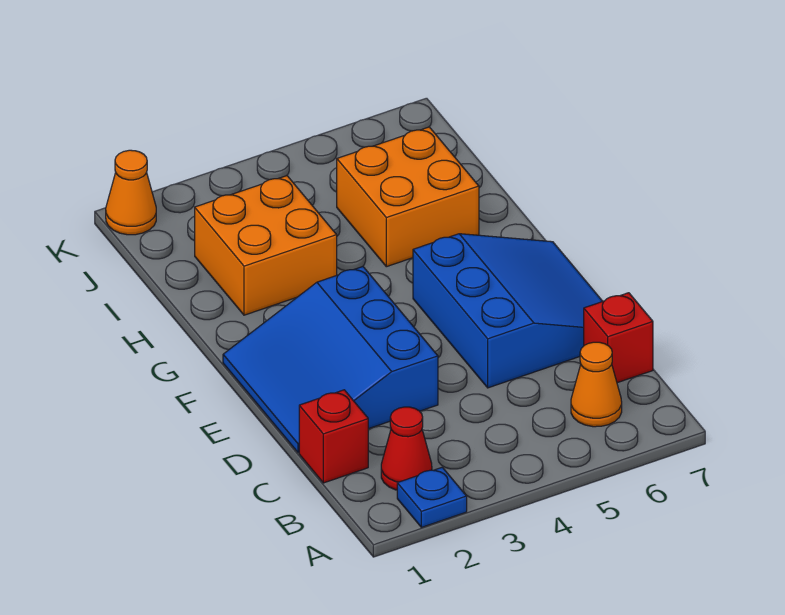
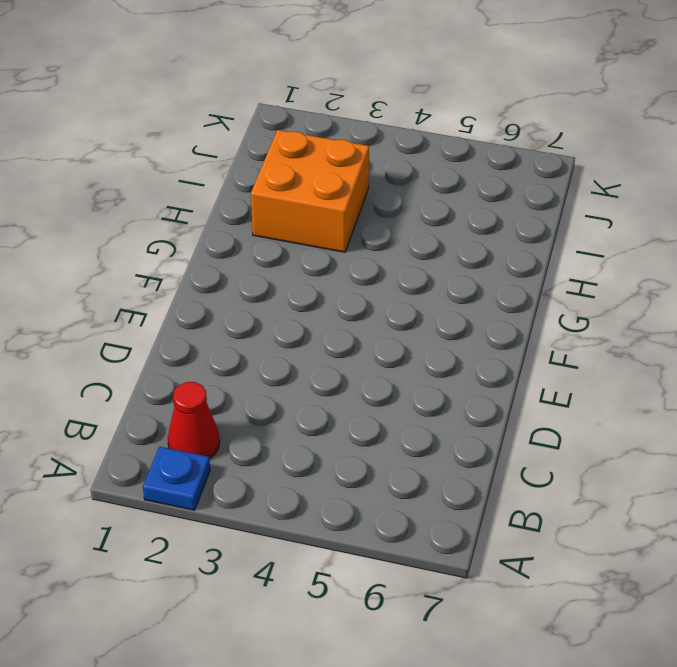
none -> orange cone B6 level 1
none -> red brick C1 level 1

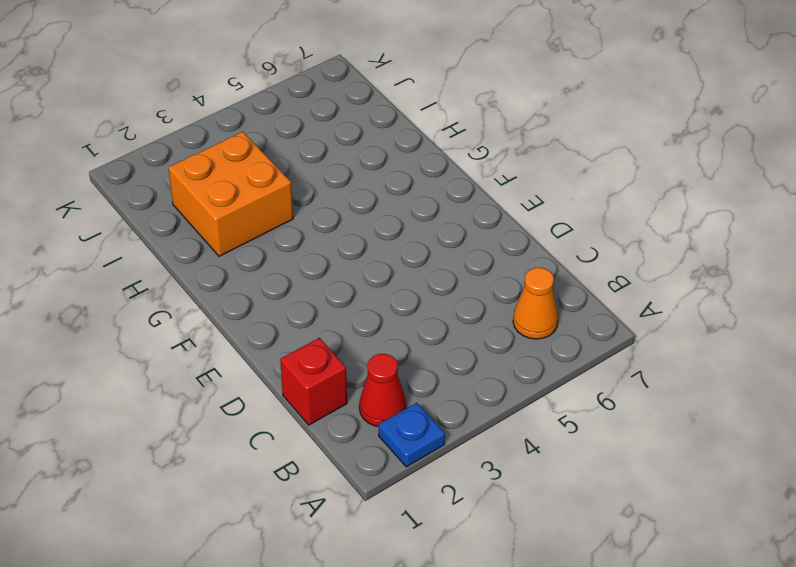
none -> red brick C7 level 1
none -> blue slope D1:F3 level 1 top 3

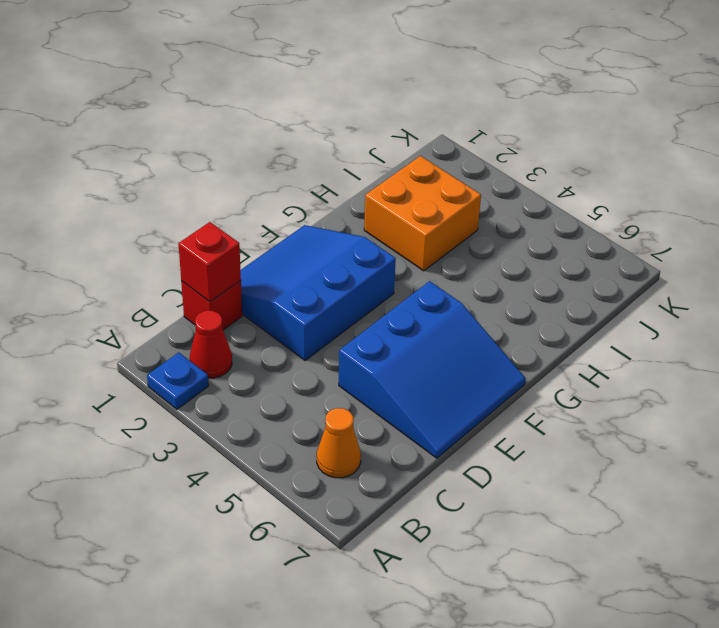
red brick C1 level 2 -> red brick C7 level 1
none -> orange brick H5:I6 level 1
none -> orange cone K1 level 1

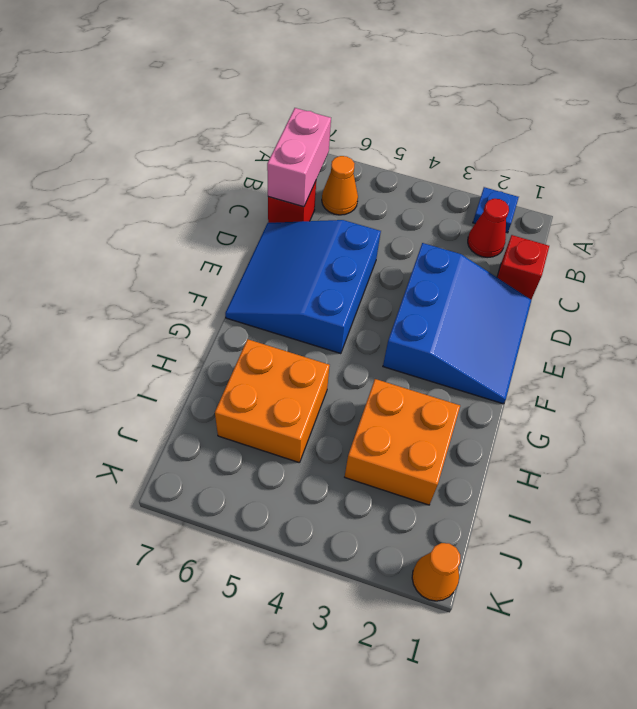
pink brick B7:C7 level 2 -> none

